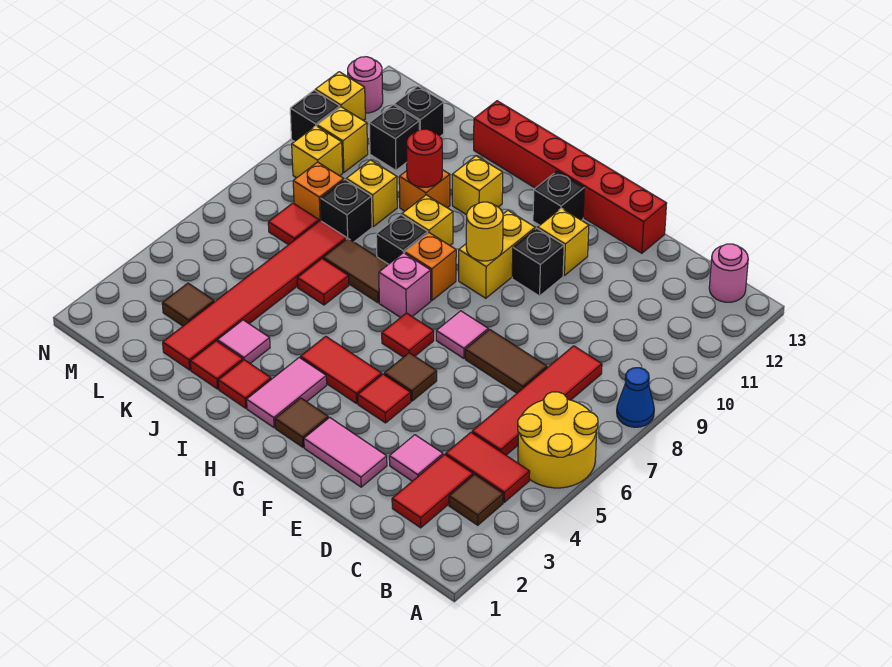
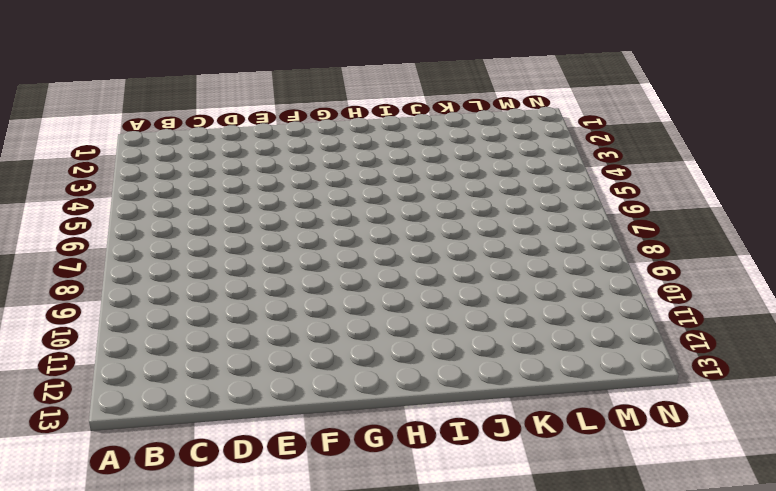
none -> yellow round brick A5:B6 level 1
none -> blue cone A8 level 1
none -> brown tile B3 level 1
none -> red tile B4:C4 level 1

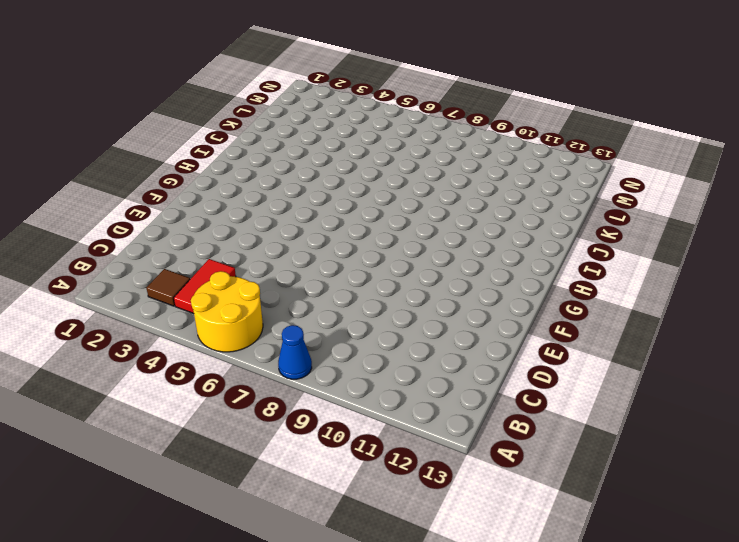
none -> pink round brick B13 level 1
none -> red tile C2:C3 level 1
none -> red tile C5:C8 level 1
none -> pink tile D3 level 1

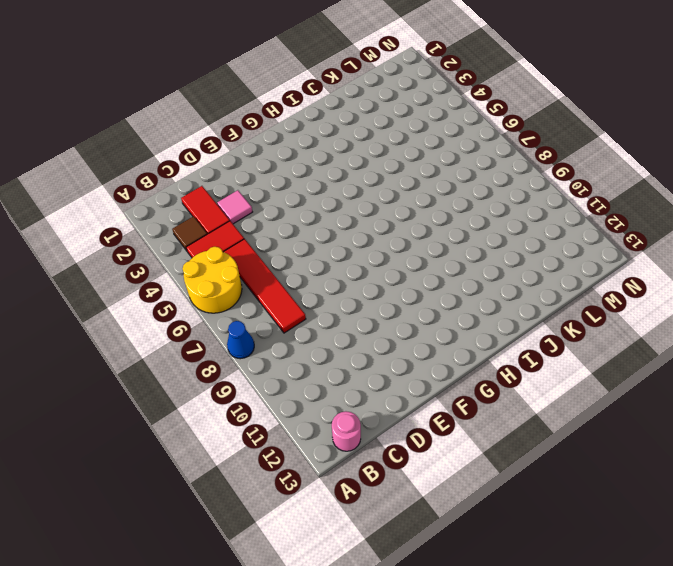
none -> brown tile D7:E7 level 1
none -> pink tile E2:F2 level 1
none -> red brick E13:J13 level 1
none -> red tile F4 level 1

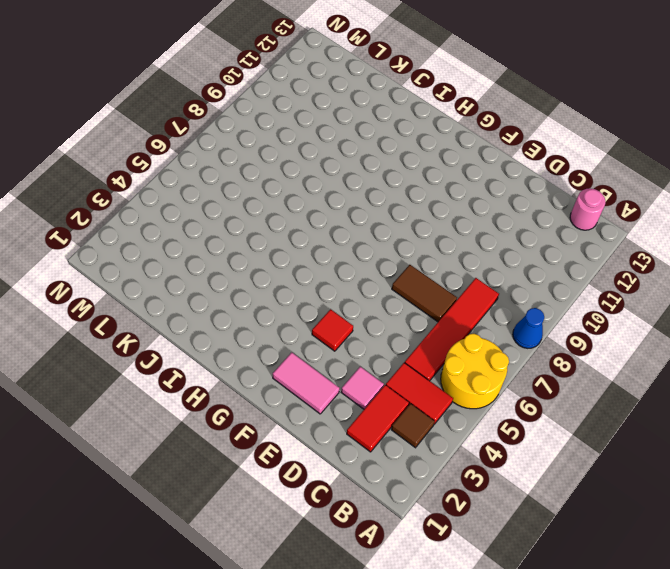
none -> red brick E13:J13 level 1
none -> brown tile F5 level 1
none -> pink tile F7 level 1
none -> black brick F10 level 1

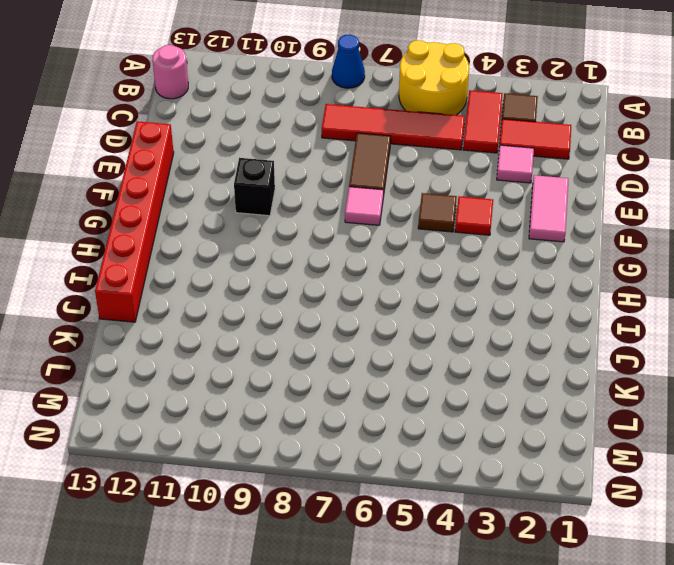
none -> yellow brick F11 level 1
none -> brown tile G2 level 1
none -> red tile G4:H4 level 1
none -> red tile G6 level 1

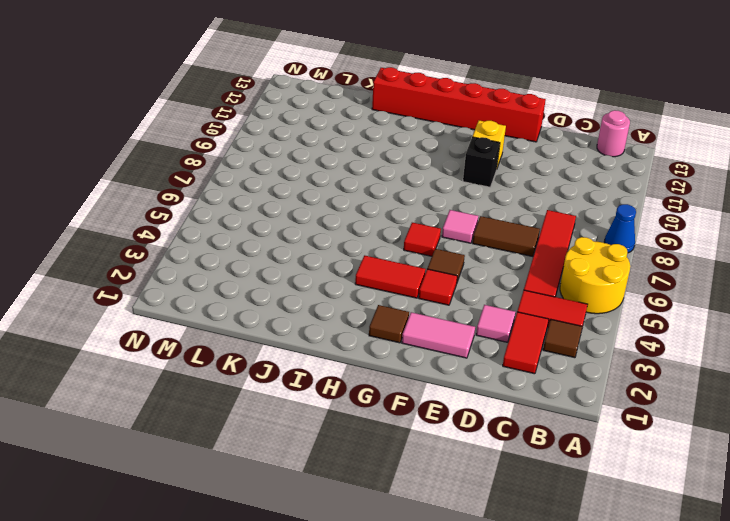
none -> yellow brick G9:G10 level 1
none -> black brick G12 level 1
none -> pink tile H2:H3 level 1
none -> pink brick H7 level 1

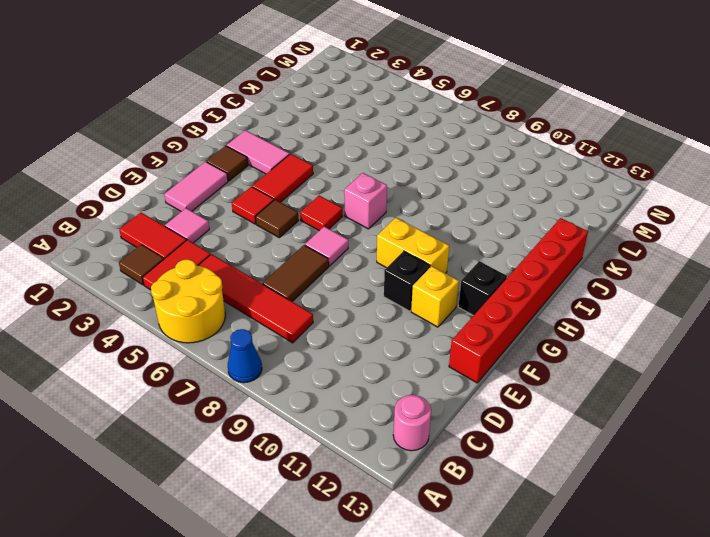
none -> orange brick H8 level 1
none -> red tile I2 level 1
none -> brown tile I7:J7 level 1
none -> black brick I8 level 1

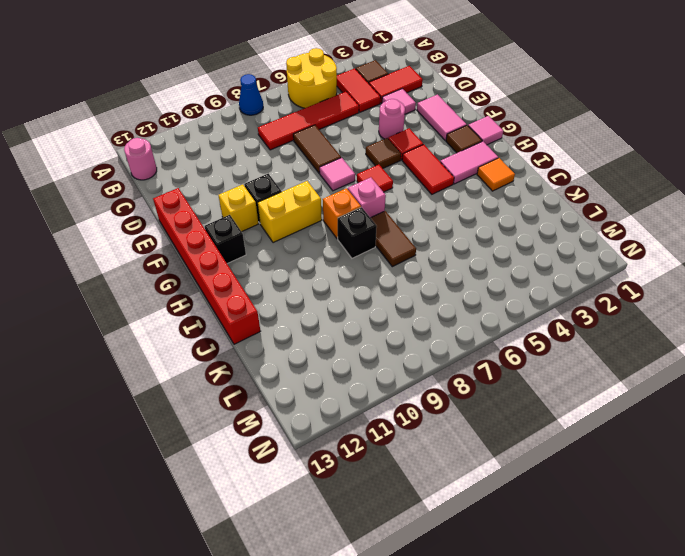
pink round brick E4 level 1 -> pink round brick N12 level 1
pink tile G1 level 1 -> pink tile J3 level 1
orange tile I2 level 1 -> red tile I2 level 1
none -> yellow brick I9 level 1
none -> yellow brick I11 level 1
none -> red tile J2 level 1
none -> red tile J6 level 1

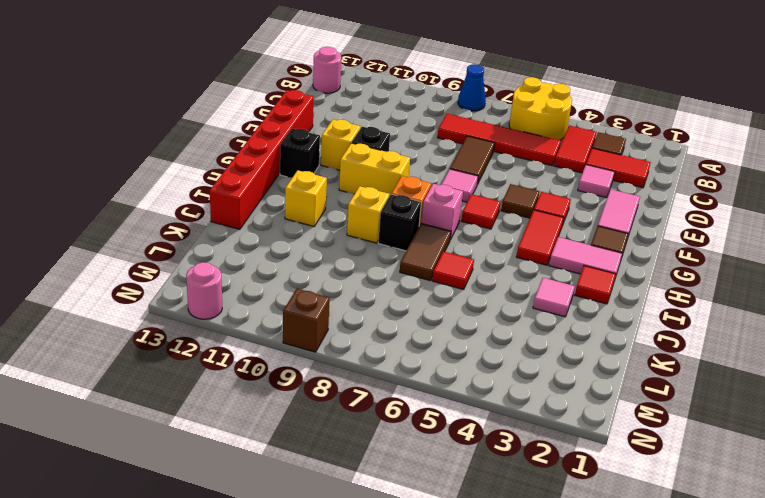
brown brick N9 level 1 -> none
none -> red tile J2 level 1
none -> orange brick J10 level 1
none -> red tile K2:K7 level 1
none -> black brick K8 level 1

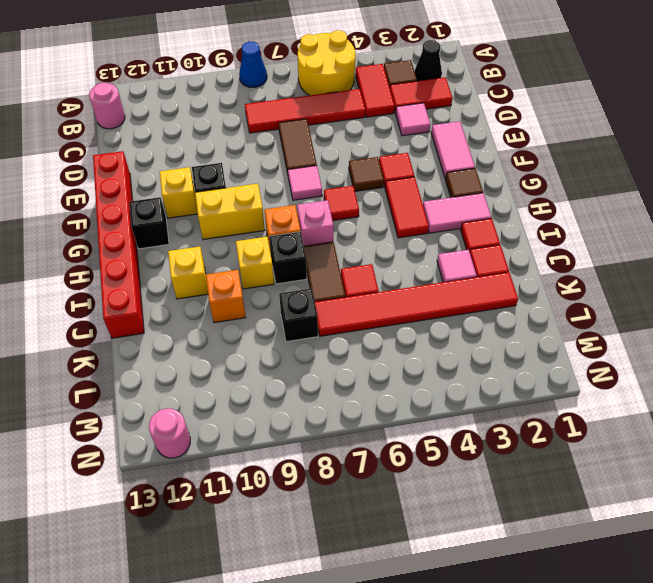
black cone B2 level 1 -> none
none -> yellow brick K9 level 1
none -> brown tile L3 level 1
none -> red tile L7 level 1
none -> orange brick L8 level 1

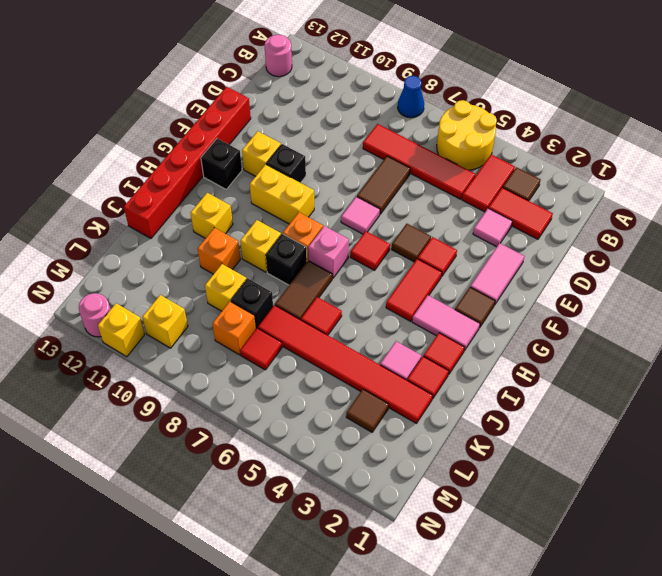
none -> black brick L11 level 1
none -> black brick L12 level 1
none -> yellow brick M9 level 1
none -> black brick N10 level 1

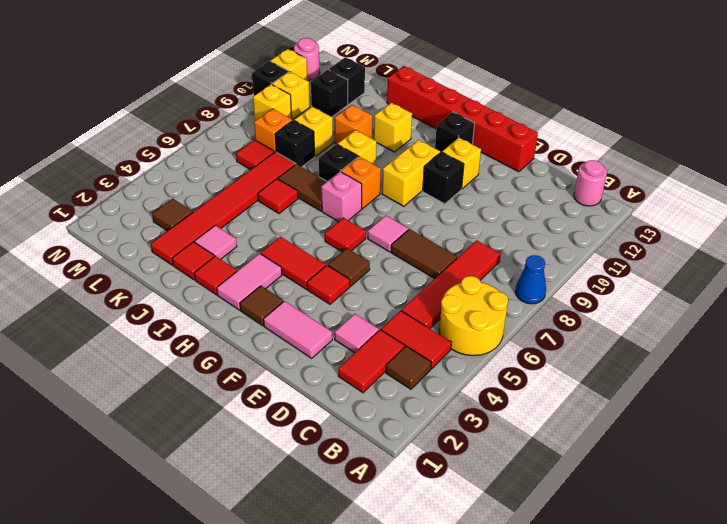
none -> yellow round brick G9 level 2
none -> red round brick J10 level 2

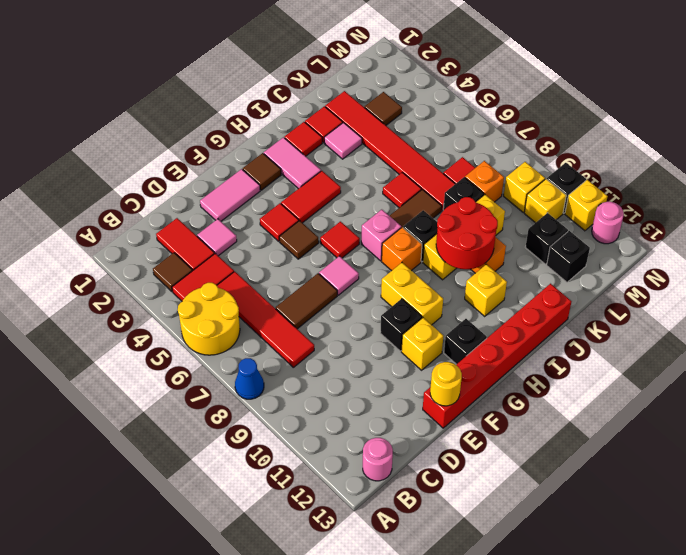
yellow round brick E13 level 2 -> yellow round brick G9 level 2
red round brick I9:J10 level 2 -> red round brick J10 level 2

